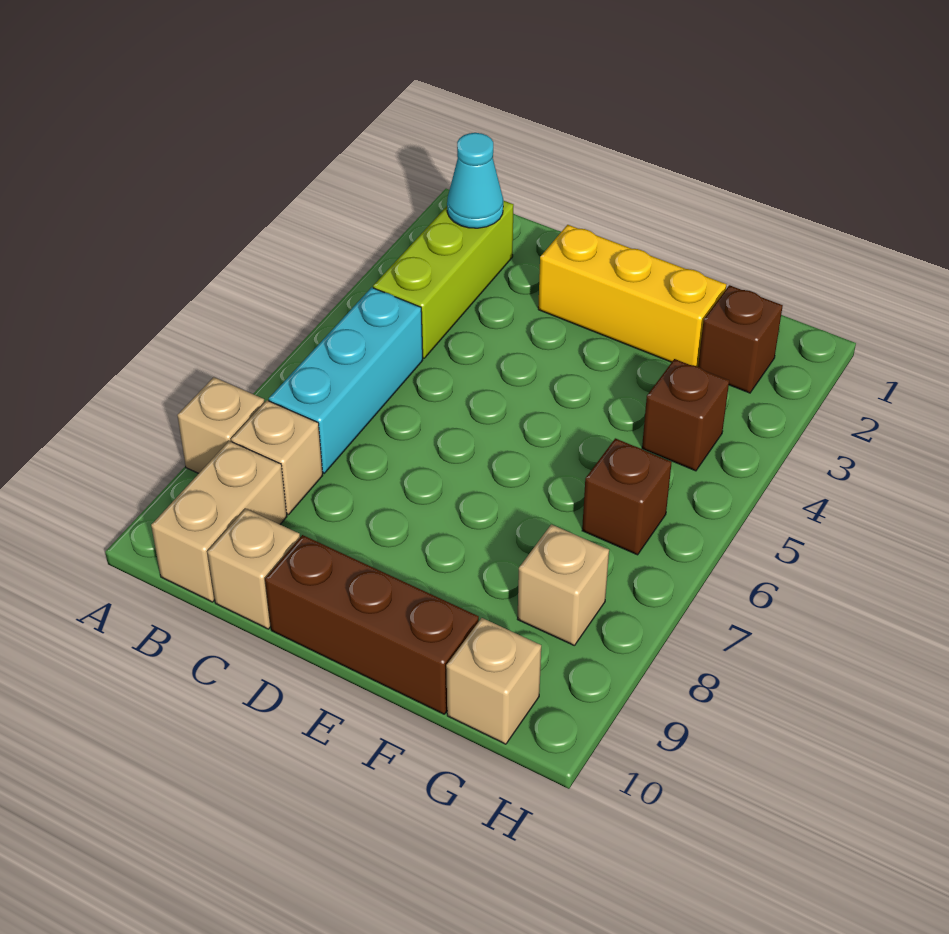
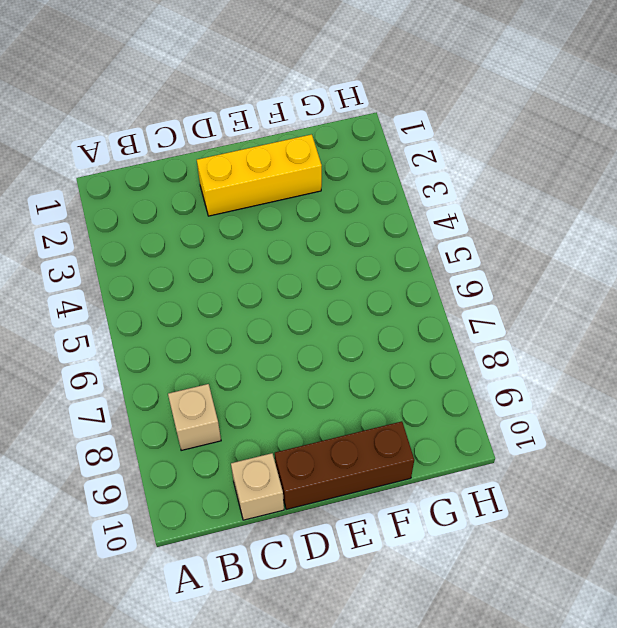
none -> tan brick A8 level 1
none -> lime brick B2:B4 level 1
none -> cyan brick B5:B7 level 1

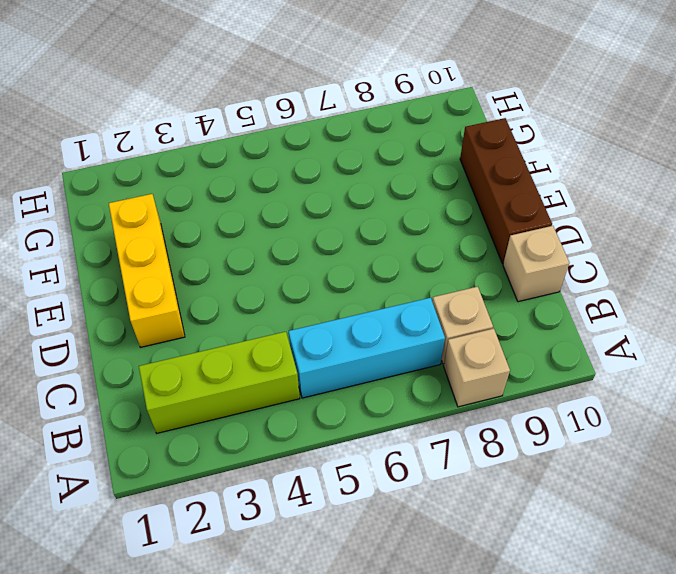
none -> tan brick B9:B10 level 1
none -> brown brick G2 level 1
none -> brown brick G4 level 1

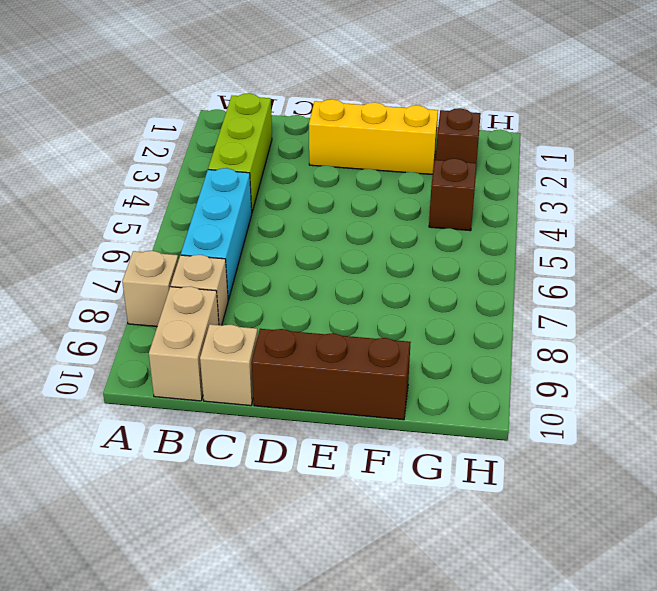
none -> brown brick G6 level 1
none -> tan brick G8 level 1
none -> tan brick G10 level 1

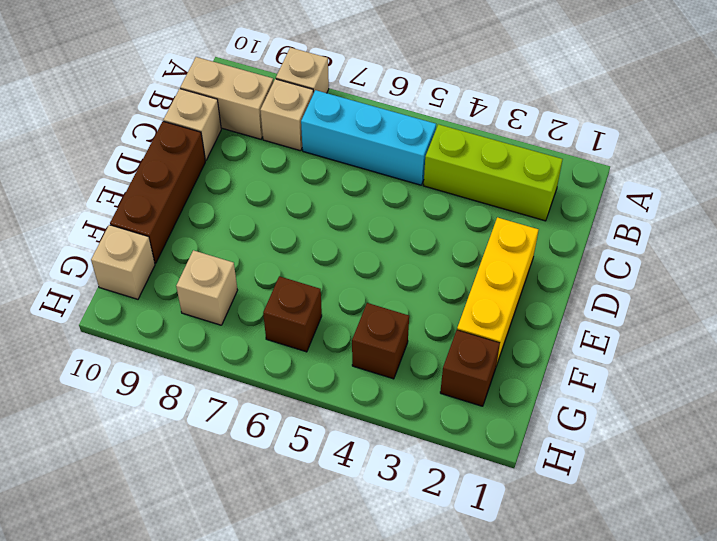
none -> cyan cone B2 level 2

